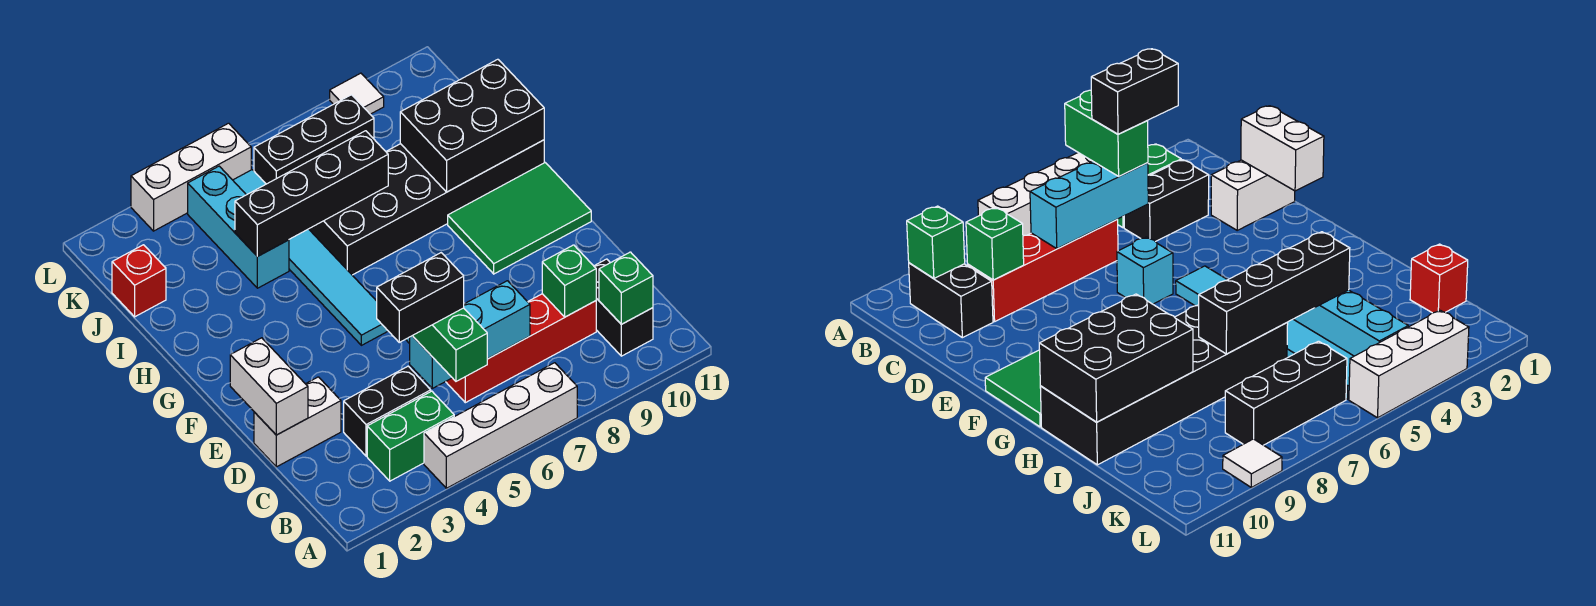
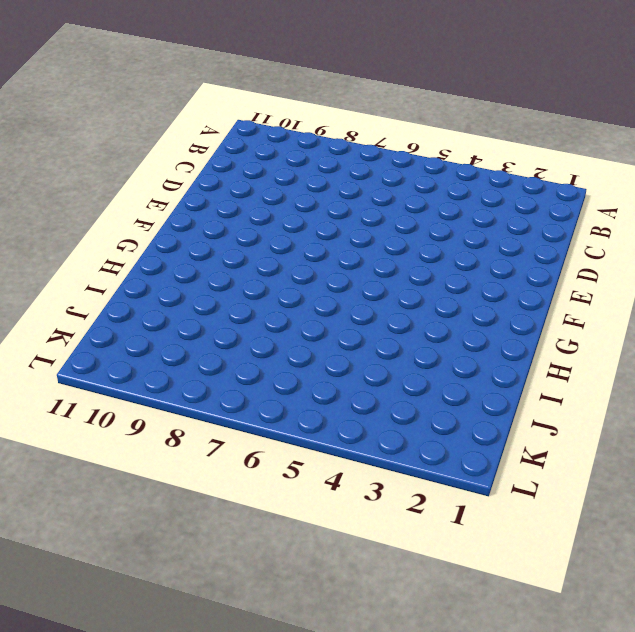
none -> white brick A4:A7 level 1
none -> green brick B3:B4 level 1
none -> black brick B10:C10 level 1

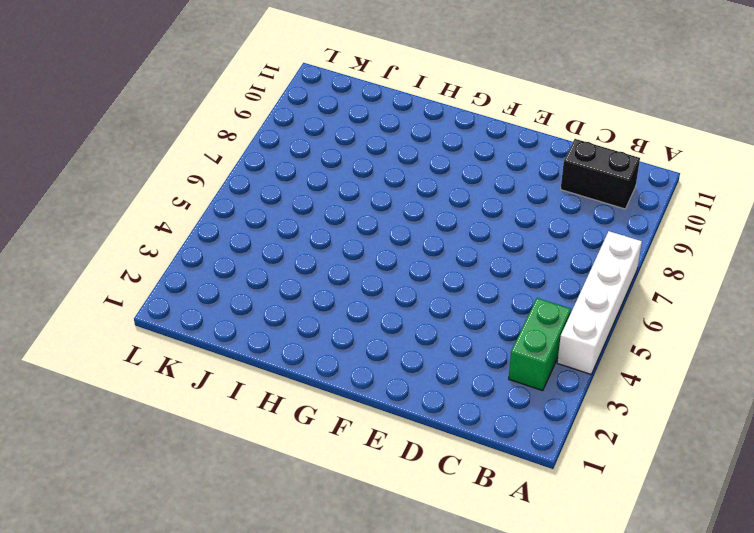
none -> black brick C3:C4 level 1
none -> red brick C6:C9 level 1
none -> white brick D1:D2 level 1

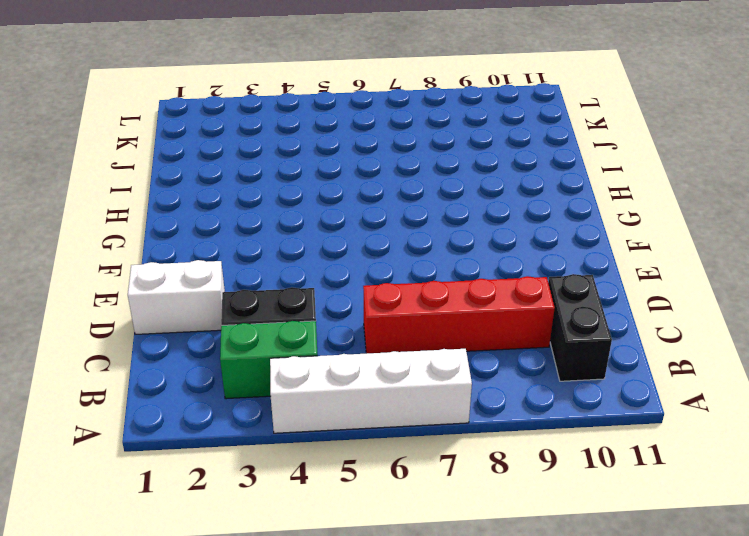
none -> cyan brick E6 level 1
none -> cyan tile F5:K5 level 1
none -> green tile F9:G11 level 1

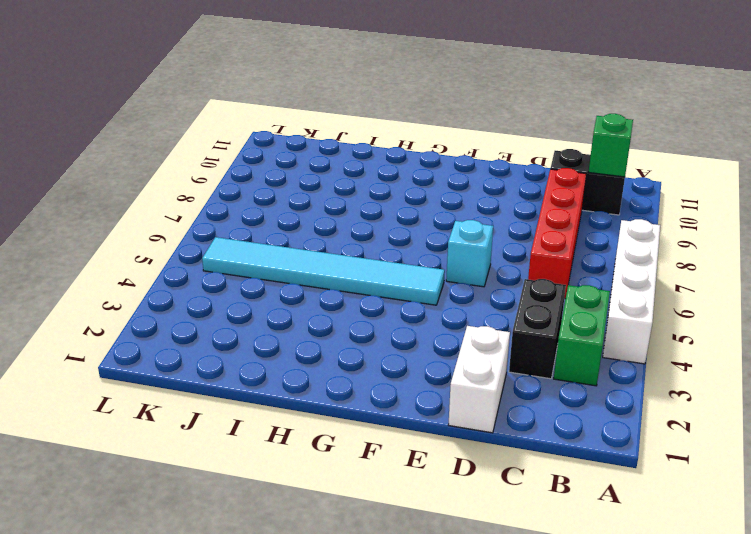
none -> green tile F9:G11 level 1
none -> black brick H6:I11 level 1
none -> cyan brick I4:K4 level 1

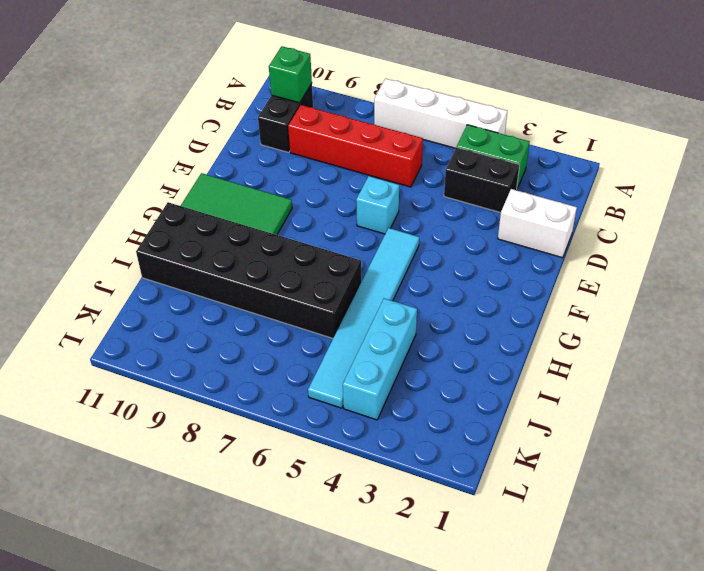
none -> red brick J1 level 1
none -> black brick K6:K8 level 1
none -> white brick L3:L5 level 1

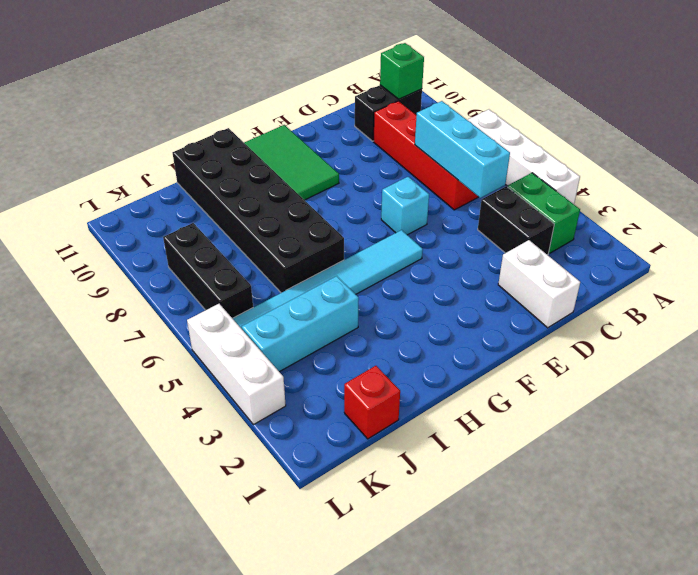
none -> white tile L9 level 1
none -> green brick C9 level 2
none -> white brick D1:E1 level 2

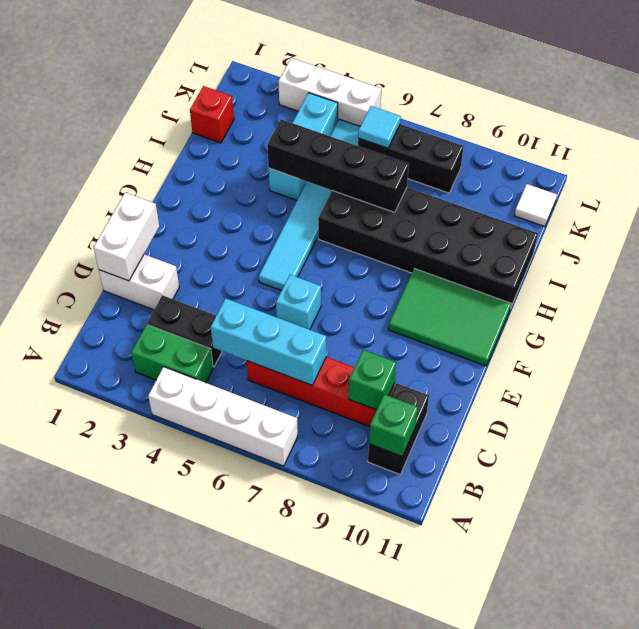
cyan tile K6 level 2 -> none
white tile K11 level 1 -> white tile L9 level 1
none -> black brick H9:I11 level 2
none -> green brick B5:C5 level 3
none -> black brick C4:C5 level 4

